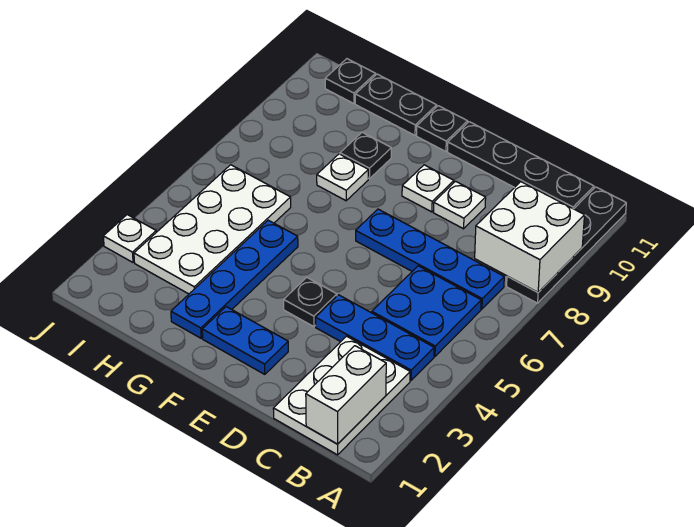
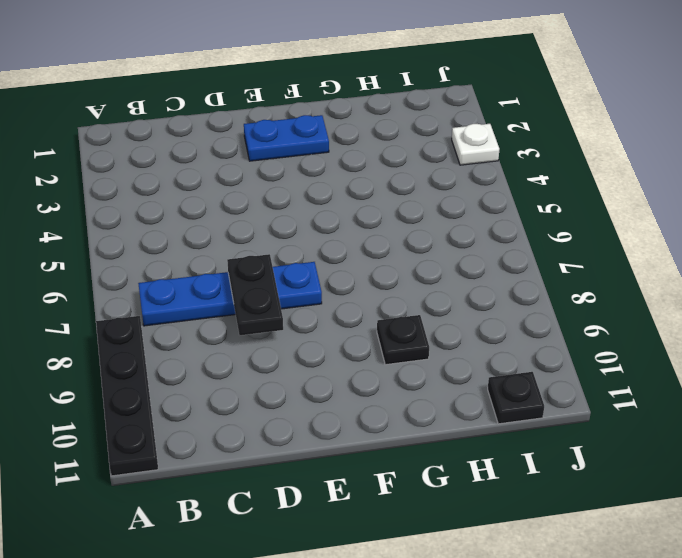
black plate D7:D8 level 2 -> black plate G11:H11 level 1
none -> white plate B1:C3 level 1
none -> blue plate B4:D4 level 1
none -> blue plate B5:C6 level 1

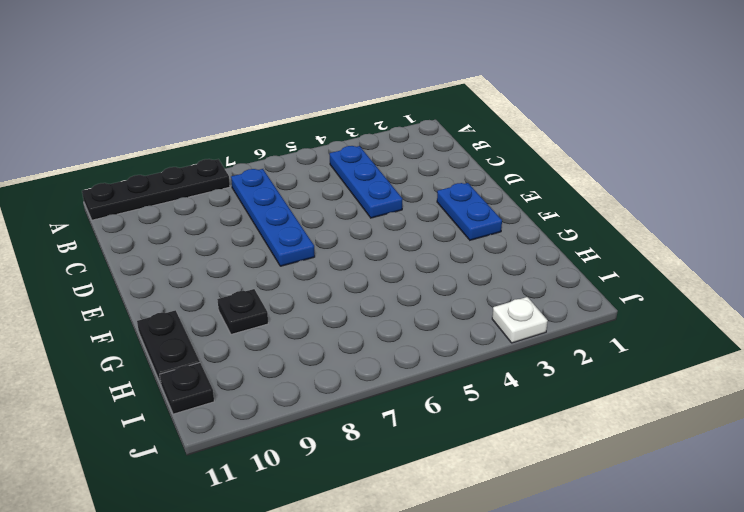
none -> white plate B1:C3 level 1
none -> blue plate B5:C6 level 1
none -> black plate B11:E11 level 1

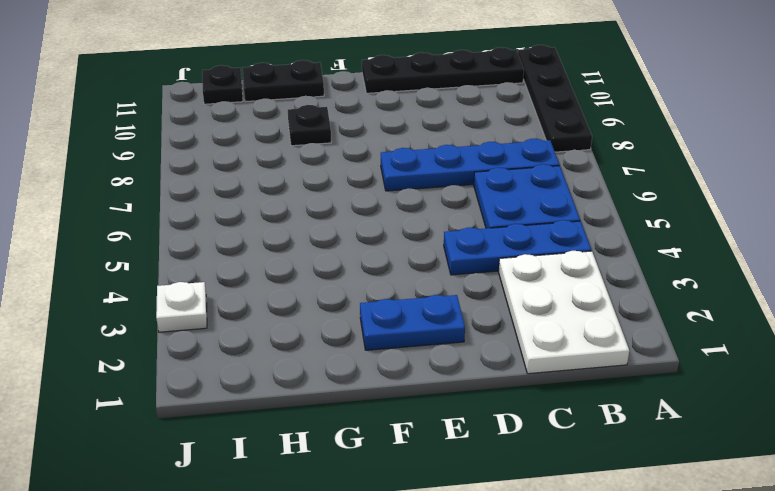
none -> white plate D9 level 1
none -> black plate E4 level 1
none -> white plate E9 level 1

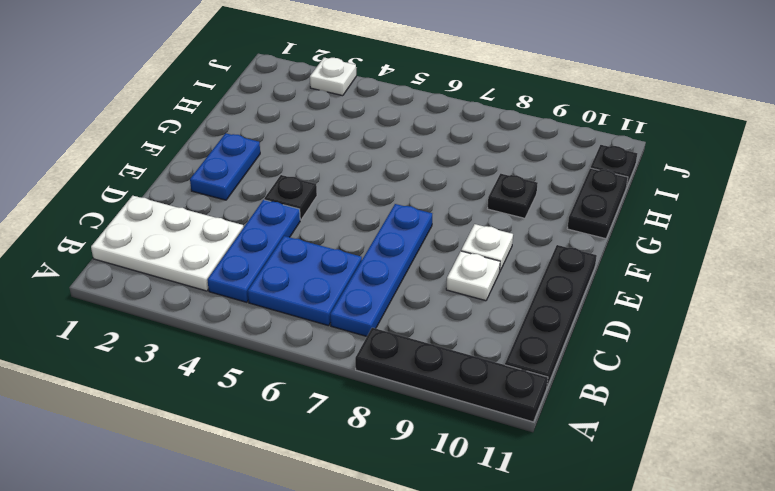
none -> black plate F11 level 1
none -> blue plate G2:G5 level 1
none -> white plate G8 level 1

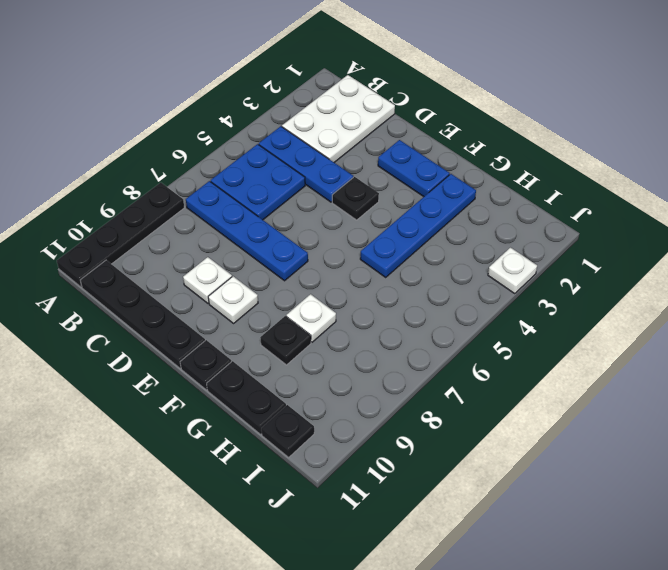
none -> white plate H3:I6 level 1
none -> white brick A8:B9 level 2
none -> white brick B1:B2 level 2

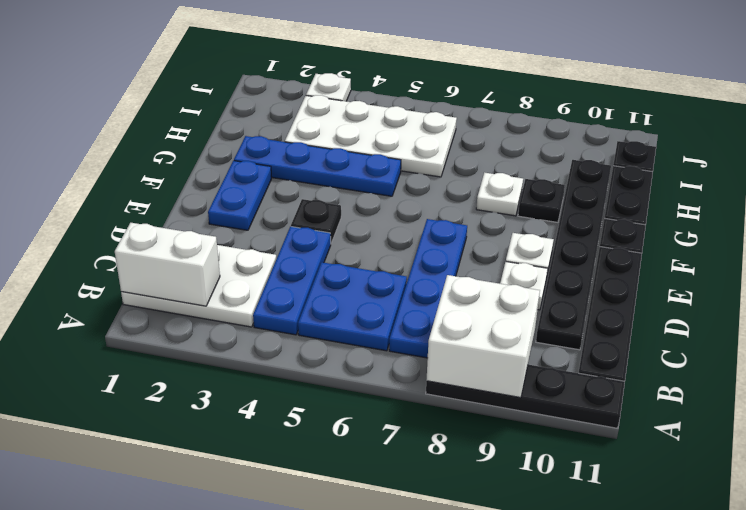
black plate C10:H10 level 1 -> none

